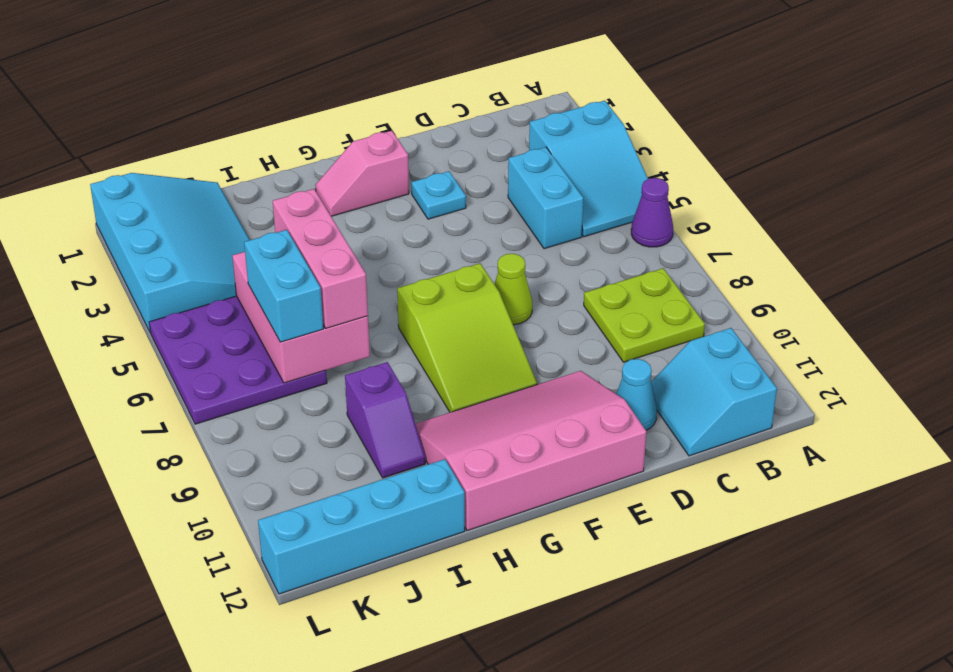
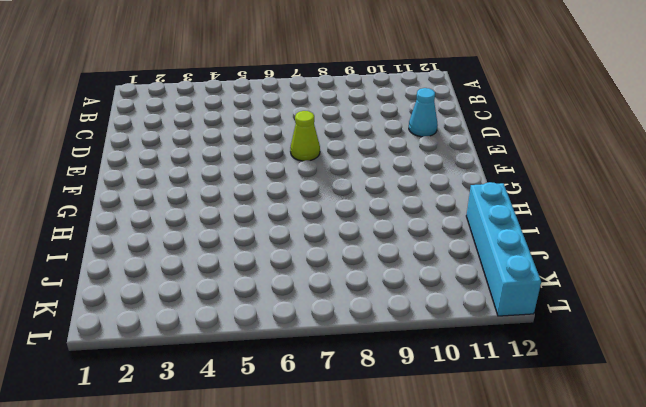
none -> cyan slope A3:B5 level 1 top 3
none -> purple cone A6 level 1
none -> lime plate B8:C9 level 1

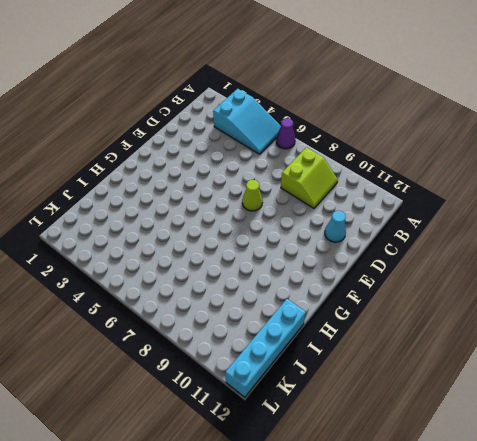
lime slope B8:C9 level 1 top 8 -> lime plate B8:C9 level 1
none -> cyan slope B11:C12 level 1 top B
none -> cyan brick C4:C5 level 1
none -> cyan plate E3 level 1

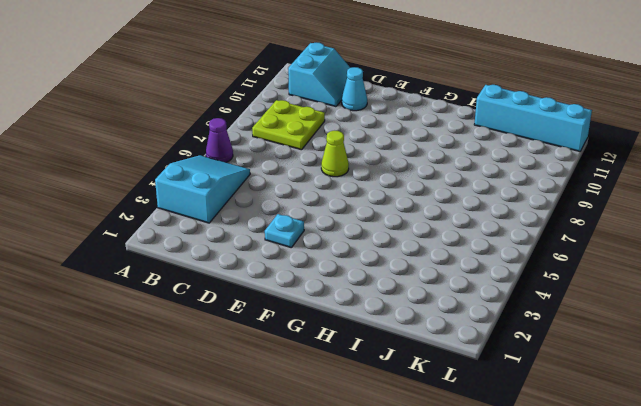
none -> cyan brick C4:C5 level 1
none -> pink slope E10:H12 level 1 top 12
none -> pink slope F2:G2 level 1 top F

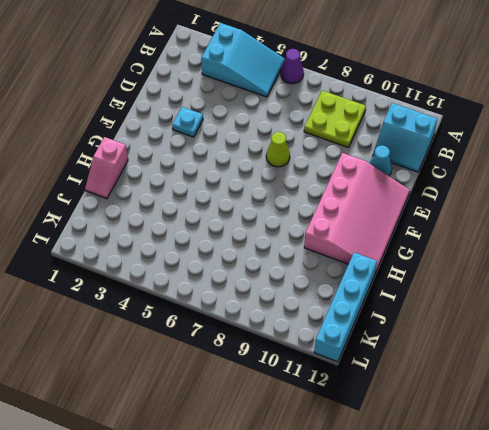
pink slope E10:H12 level 1 top 10 -> pink slope E10:H12 level 1 top 12
pink slope H1:I1 level 1 top H -> pink slope F2:G2 level 1 top F
none -> cyan brick C4:C5 level 1
none -> lime slope F7:G9 level 1 top 7
none -> purple slope I9:I10 level 1 top 9

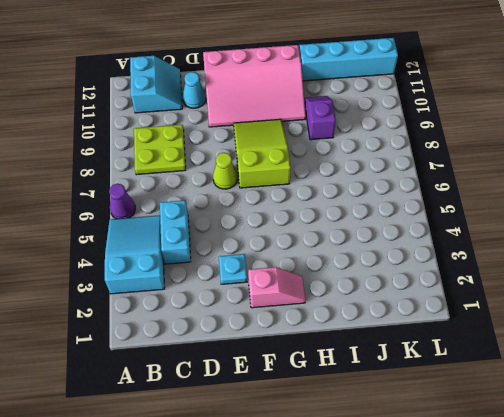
none -> cyan slope J1:L4 level 1 top L
none -> purple plate J5:L7 level 1
none -> pink brick I5:J7 level 2

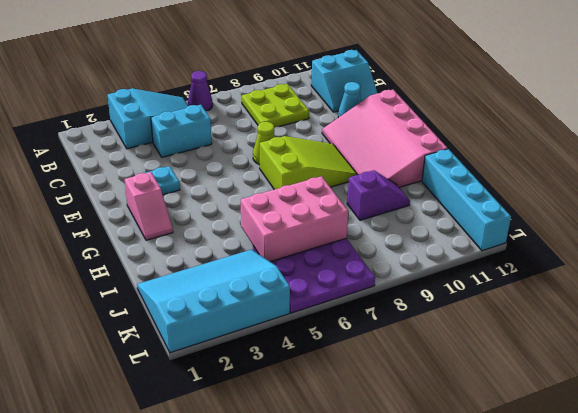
none -> pink brick I5:I7 level 3
none -> cyan brick J6:J7 level 3

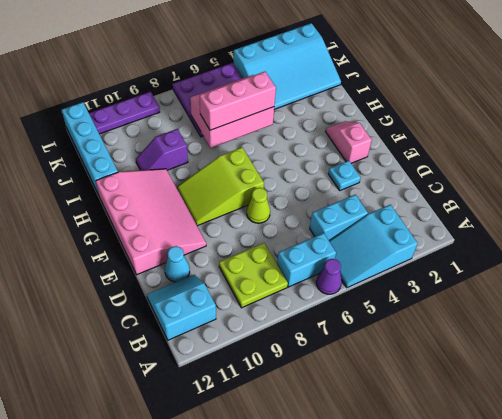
cyan brick B6:B7 level 1 -> cyan brick J6:J7 level 3
purple plate L9:L11 level 1 -> none

